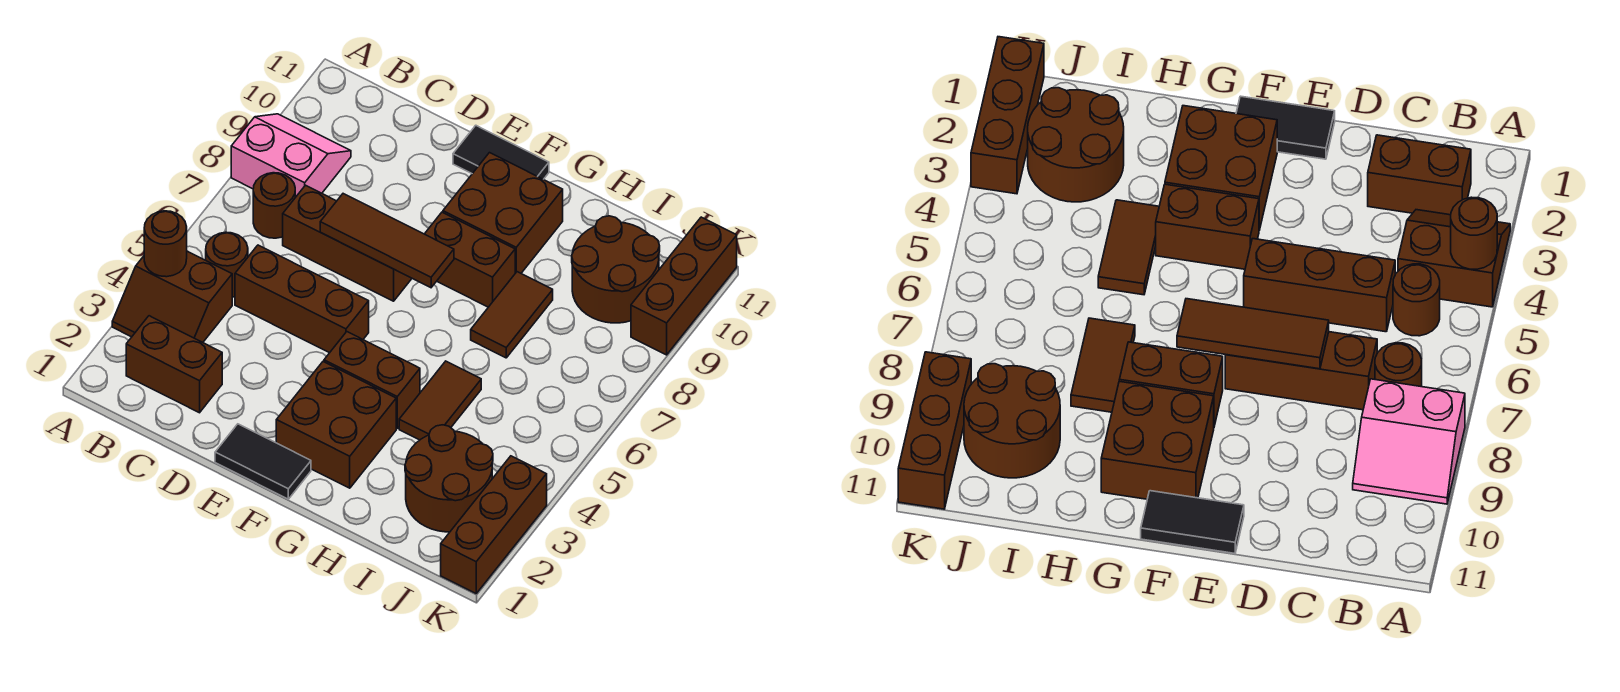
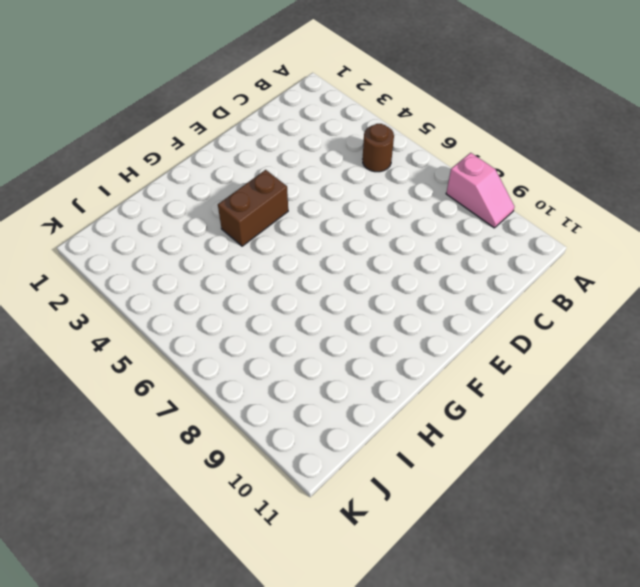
pink slope A8:A9 level 1 top 8 -> pink slope A8:B9 level 1 top 8
none -> brown slope A3:B4 level 1 top 4
none -> brown brick B2:C2 level 1
none -> brown round brick B7 level 1

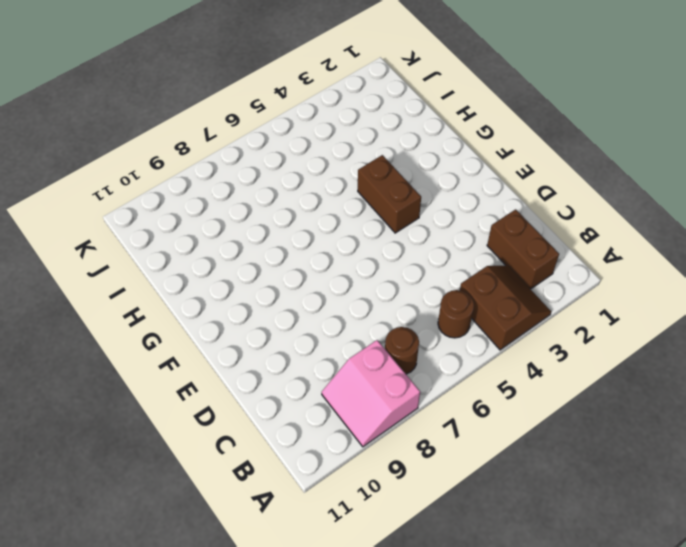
none -> brown brick C5:E5 level 1
none -> brown brick C7:E7 level 1
none -> black tile E1:F1 level 1

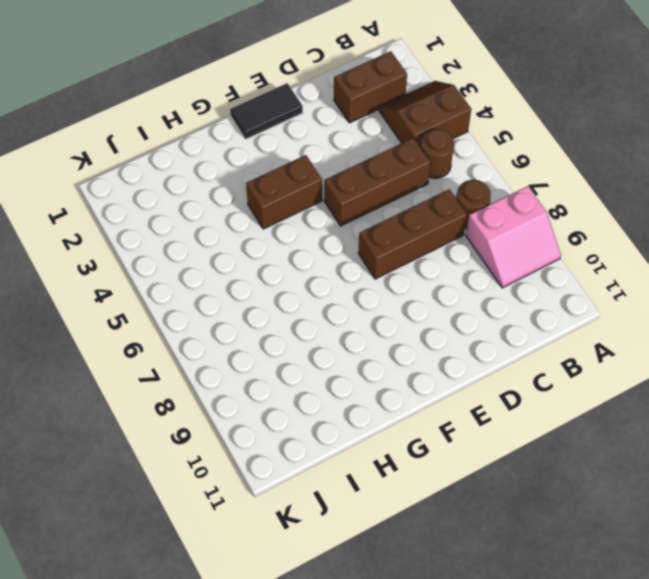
none -> black tile E11:F11 level 1
none -> brown brick F2:G3 level 1
none -> brown brick F8:G8 level 1

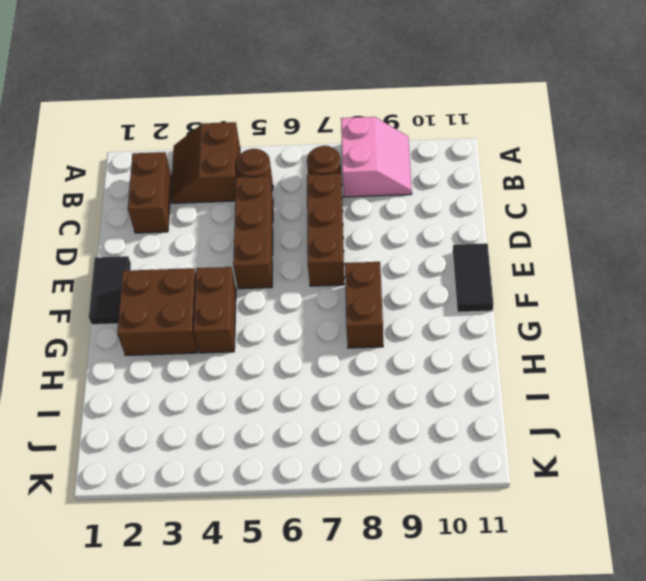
none -> brown brick F9:G10 level 1
none -> brown tile H4:H5 level 1
none -> brown tile H7:H8 level 1

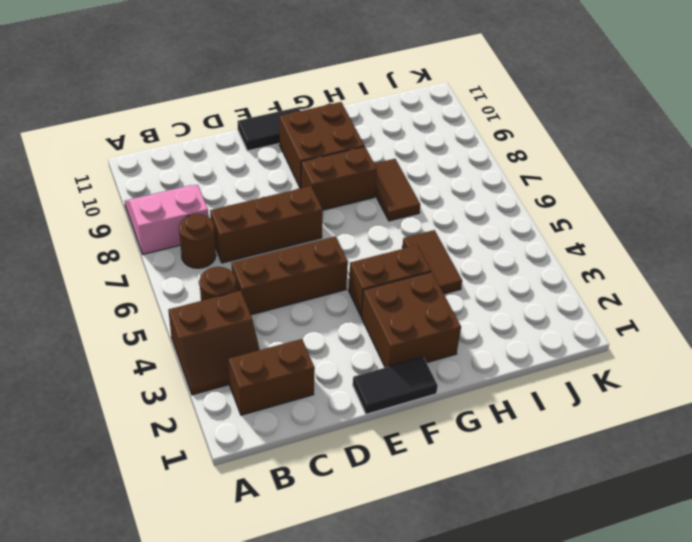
none -> brown round brick I2:J3 level 1
none -> brown round brick I9:J10 level 1
none -> brown brick K1:K3 level 1

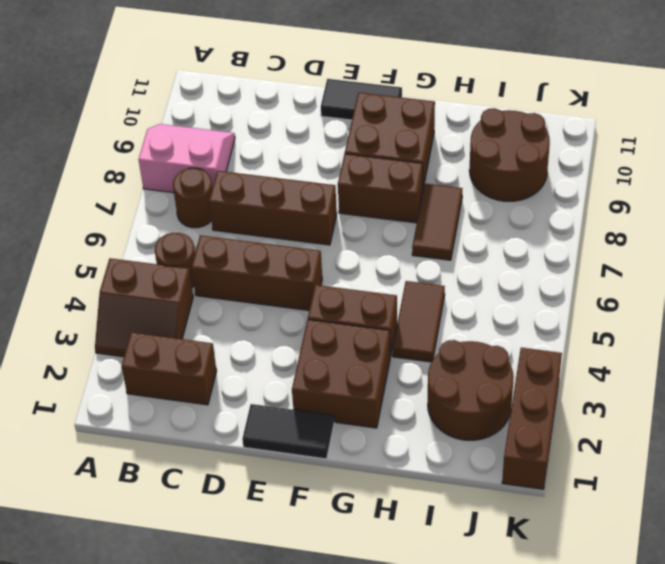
none -> brown brick K9:K11 level 1
none -> brown round brick A4 level 2
none -> brown tile D7:F7 level 2

